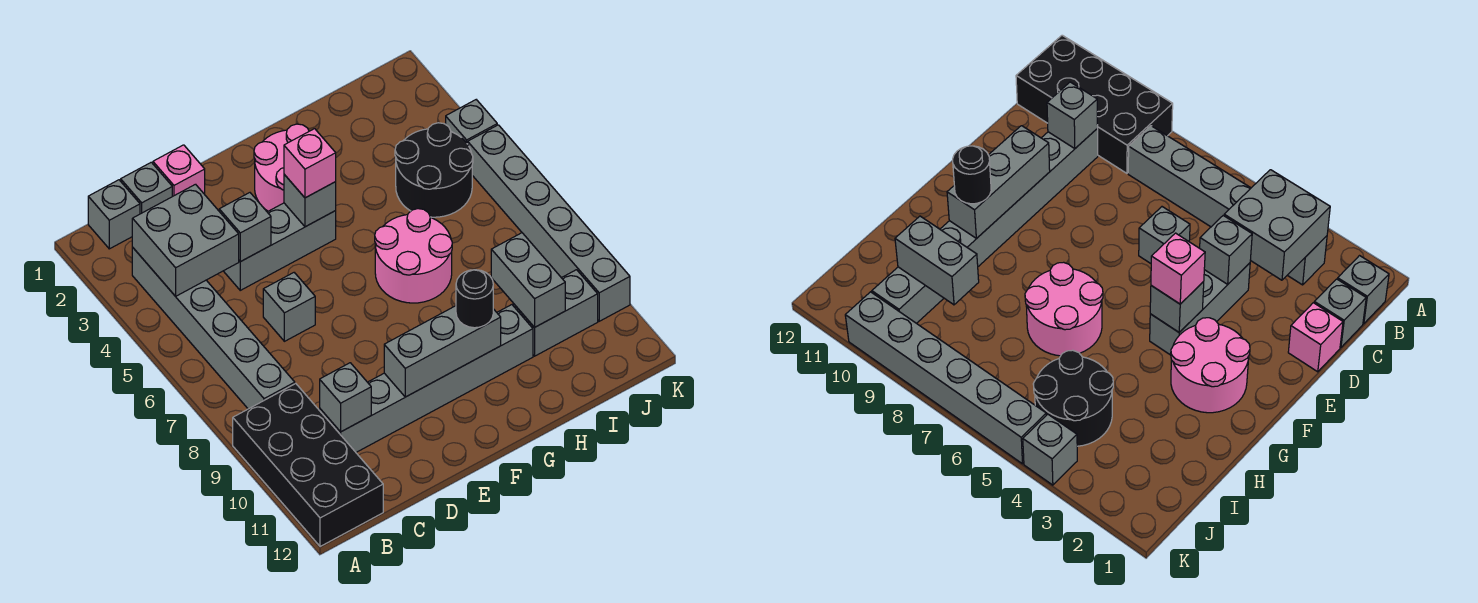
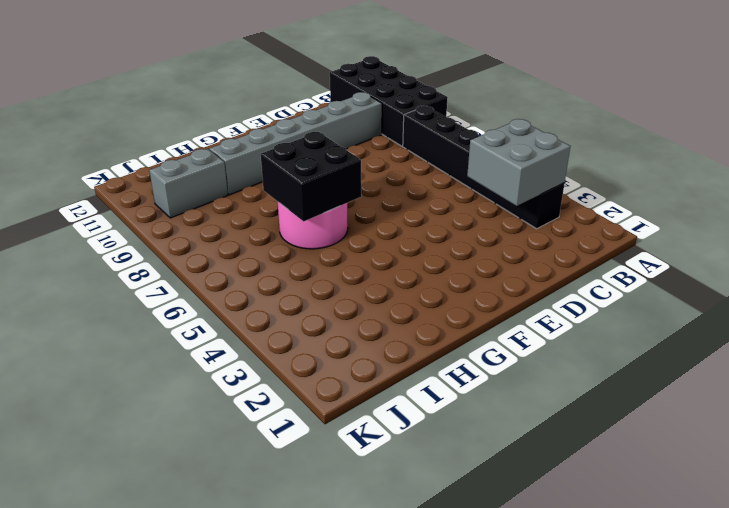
black brick B3:B8 level 1 -> grey brick B3:B8 level 1
black brick G6:H7 level 2 -> none
none -> grey brick B1 level 1
none -> grey brick C1 level 1
none -> pink brick D1 level 1

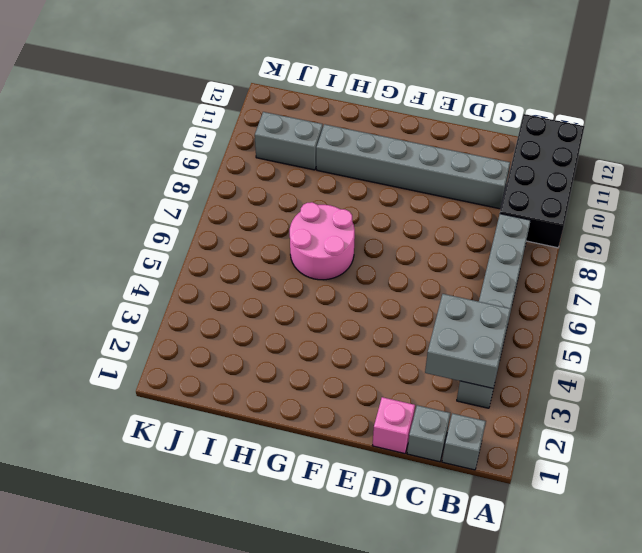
none -> grey brick D4:F4 level 1
none -> grey brick D6 level 1
none -> pink round brick F2:G3 level 1

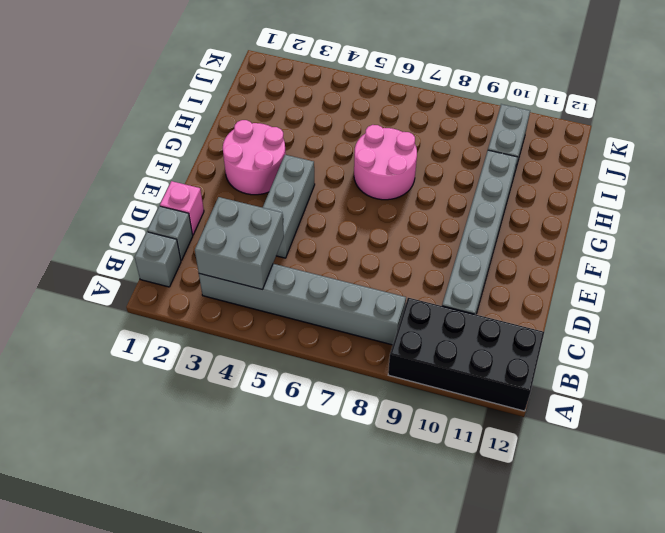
none -> grey brick D6 level 1
none -> black round brick I4:J5 level 1
none -> grey brick K4 level 1

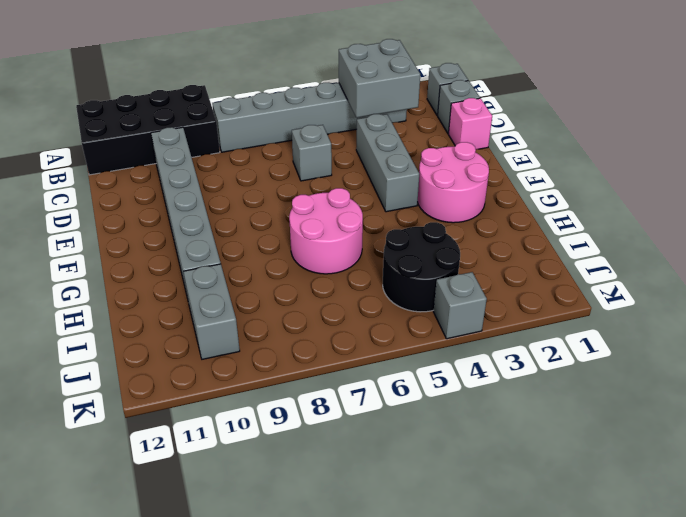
none -> grey brick K5:K10 level 1
none -> grey brick C10 level 2
none -> grey brick D4 level 2

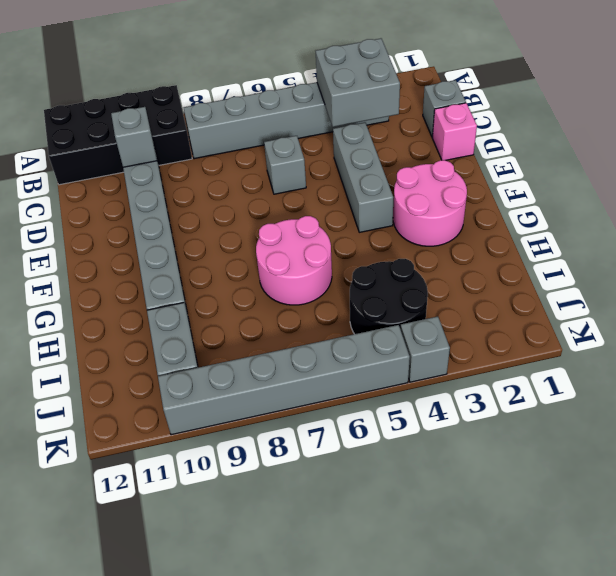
none -> grey brick B1 level 1
none -> grey brick D4 level 2
none -> grey brick E10:G10 level 2

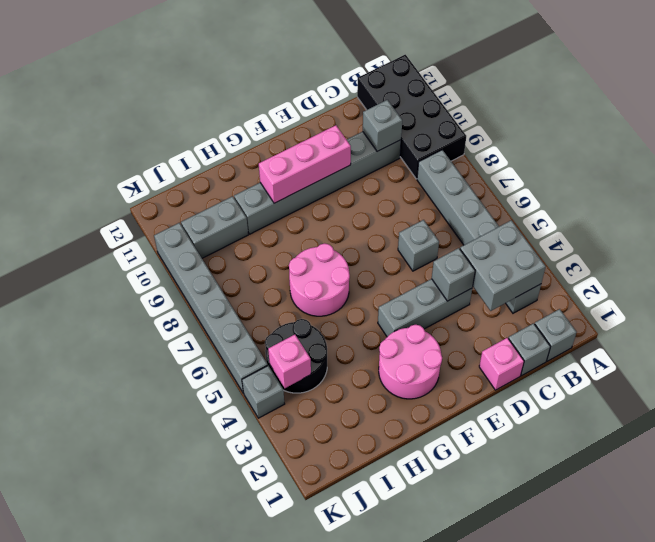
pink brick E10:G10 level 2 -> grey brick E10:G10 level 2
pink brick J4 level 2 -> pink brick F4 level 3
none -> grey brick F4 level 2
none -> grey brick I9:I10 level 2
none -> black round brick G10 level 3

